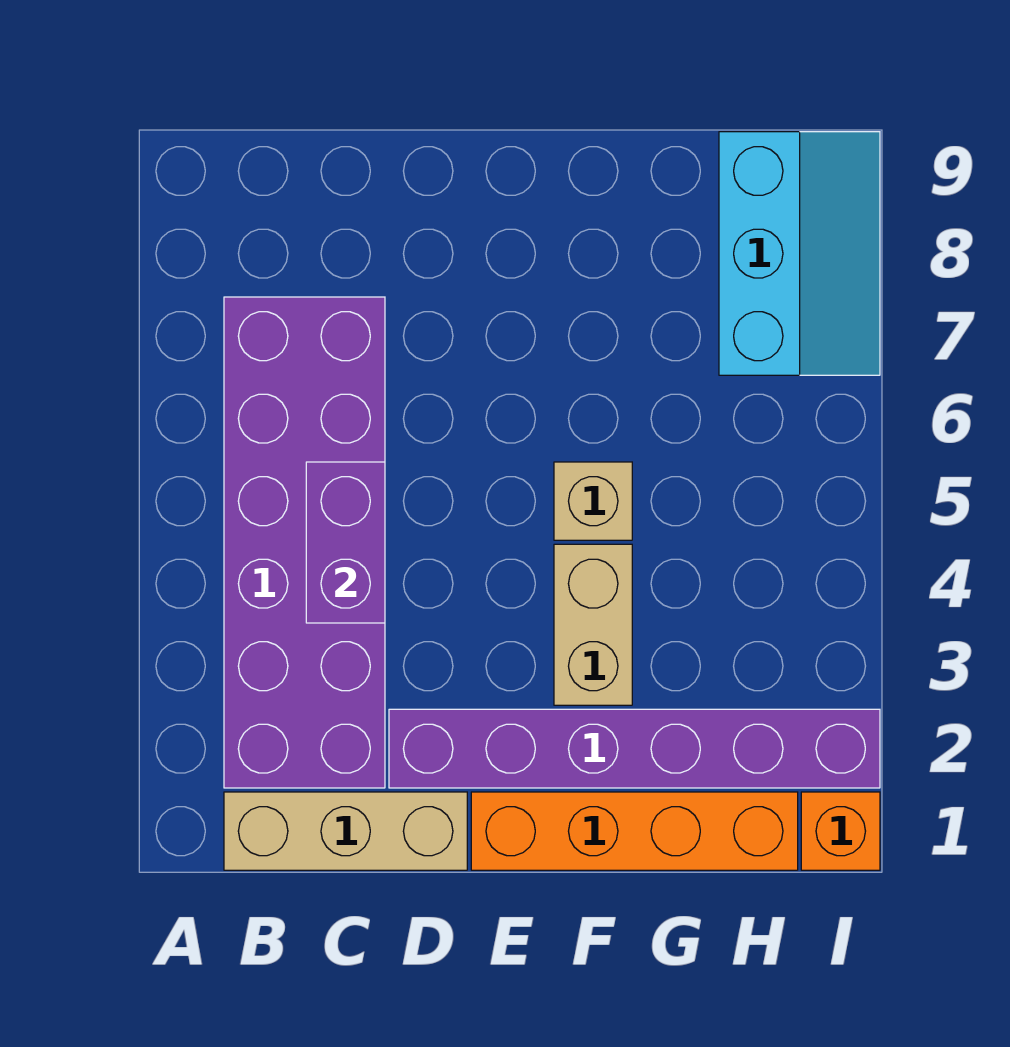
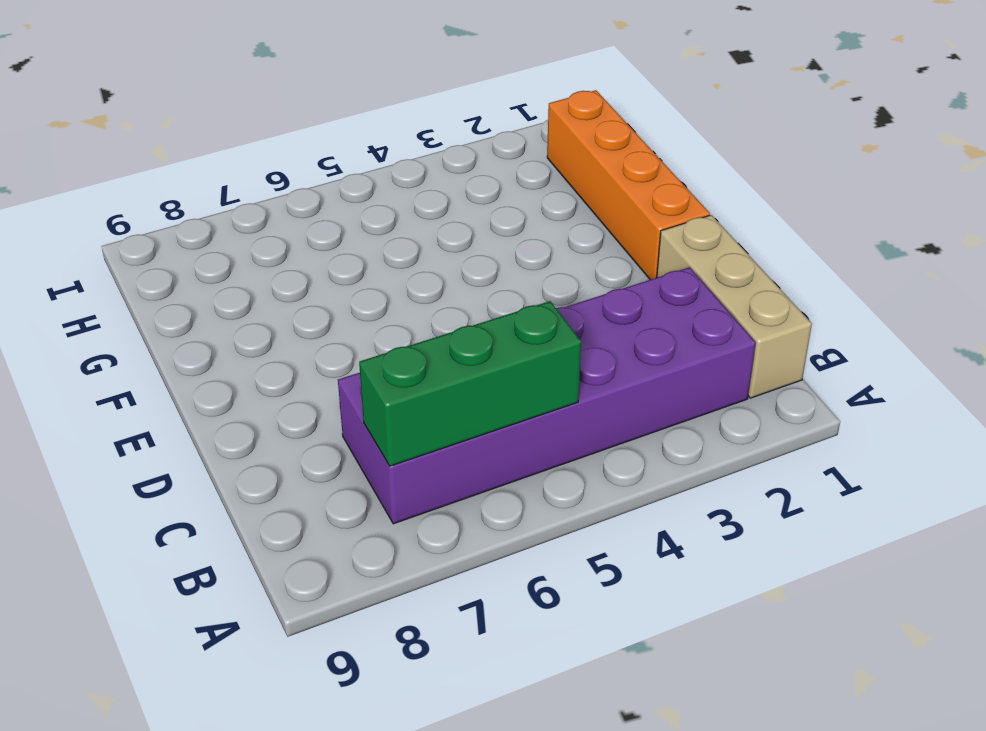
green brick B5:B7 level 2 -> none
none -> purple brick D2:I2 level 1
none -> tan brick F3:F4 level 1

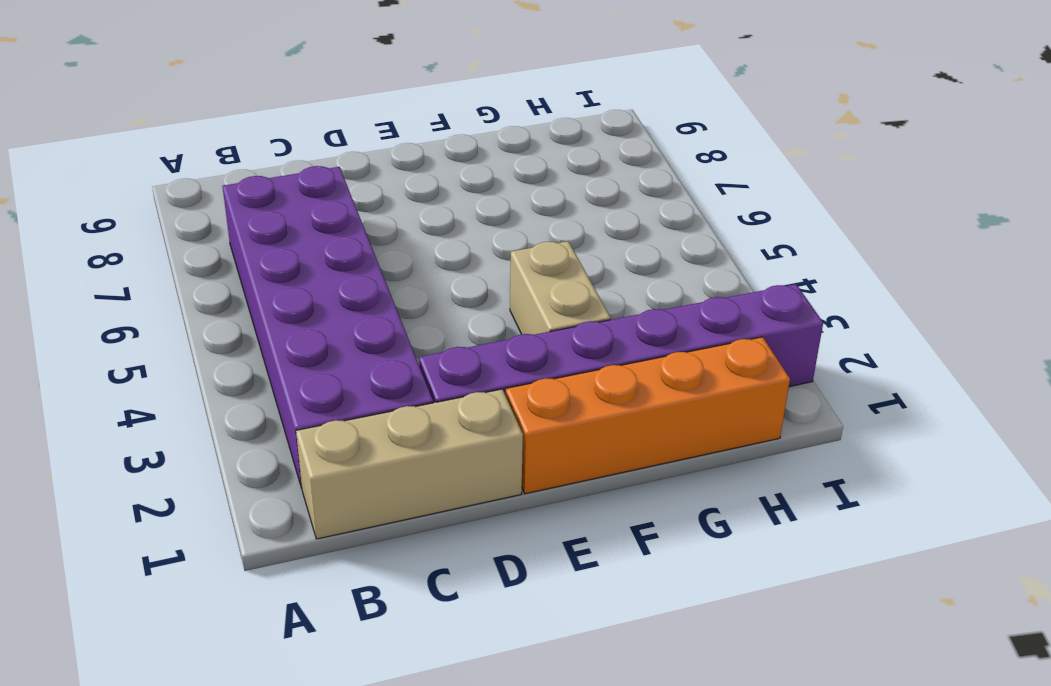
none -> tan brick F5 level 1
none -> cyan slope H7:I9 level 1 top H

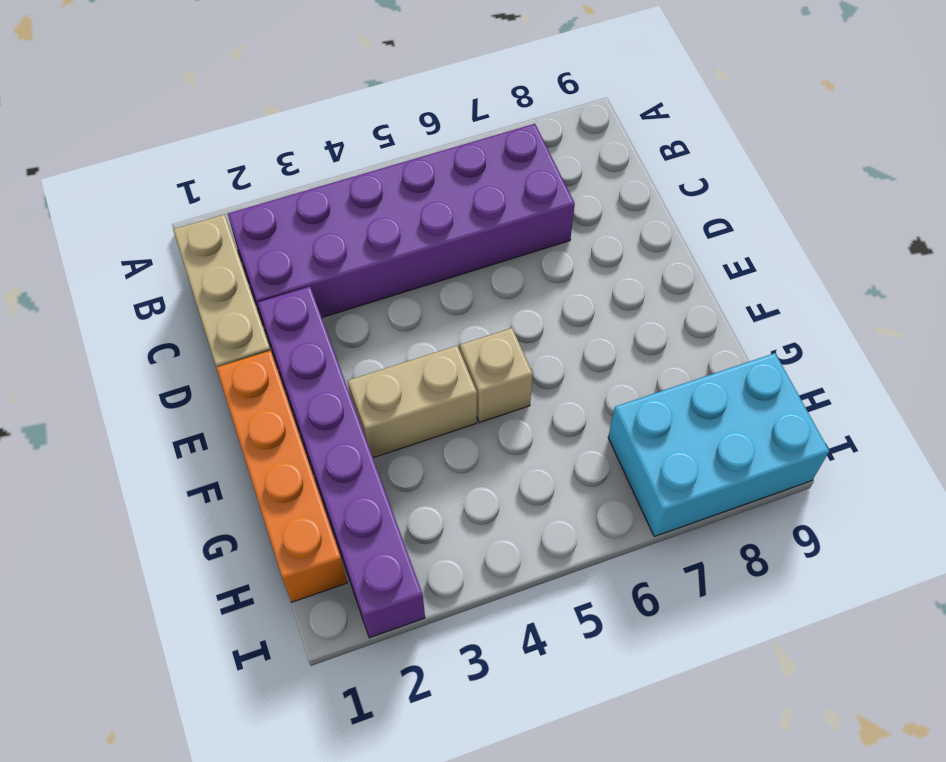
cyan brick H7:I9 level 1 -> cyan slope H7:I9 level 1 top H
none -> orange brick I1 level 1
none -> purple brick C4:C5 level 2

